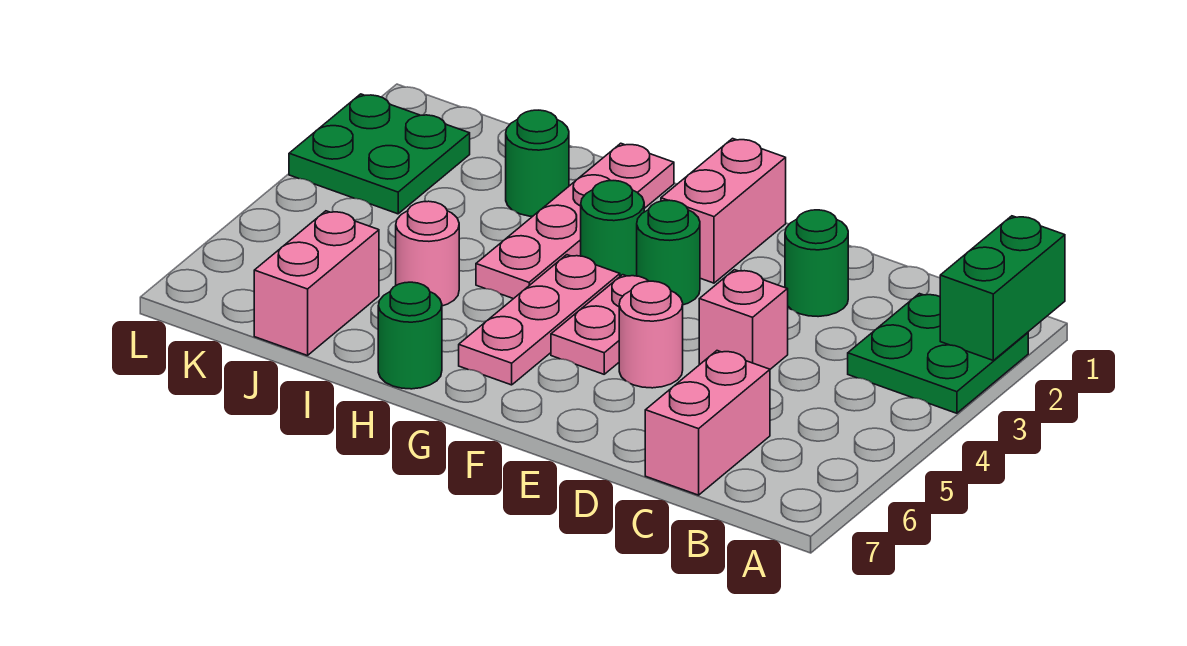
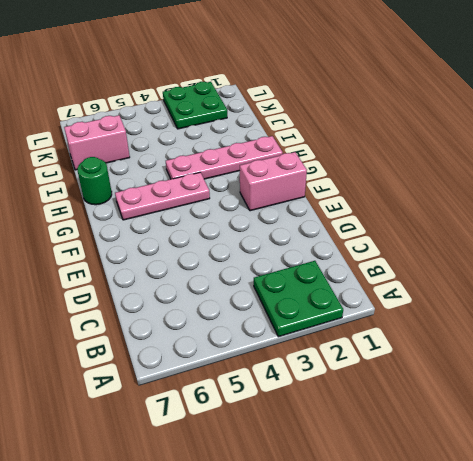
none -> pink brick C6:C7 level 1
none -> green round brick D2 level 1
none -> pink brick D4 level 1

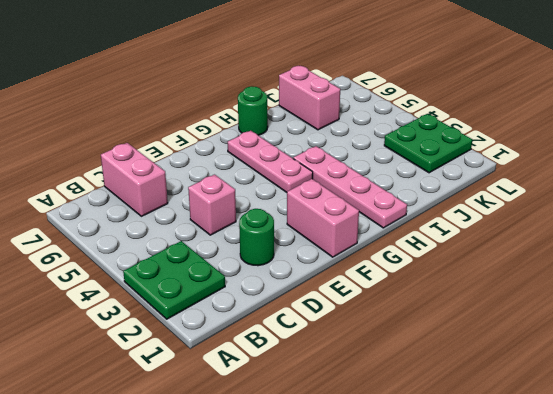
none -> pink round brick E5 level 1
none -> green round brick F3 level 1
none -> pink plate F4:F5 level 1

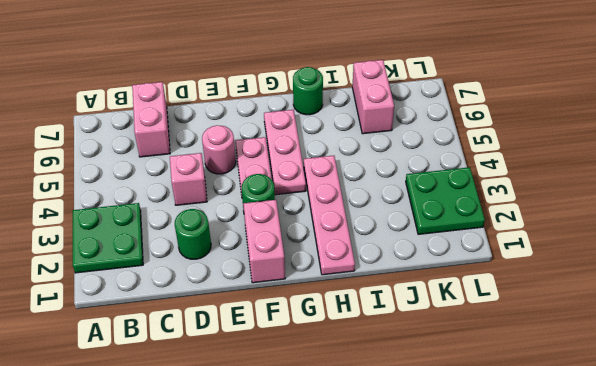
none -> green round brick G3 level 1
none -> green round brick I2 level 1
none -> pink round brick I5 level 1

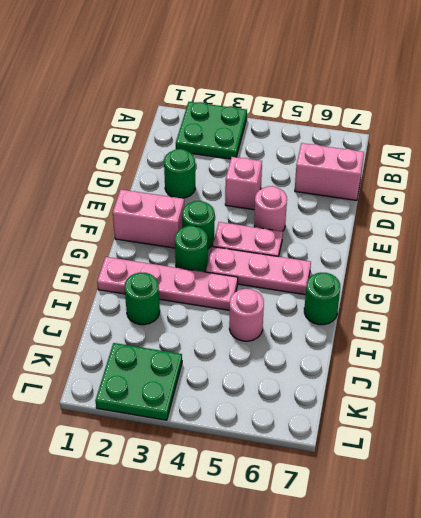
none -> pink brick J6:J7 level 1
none -> green brick A1:A2 level 2

